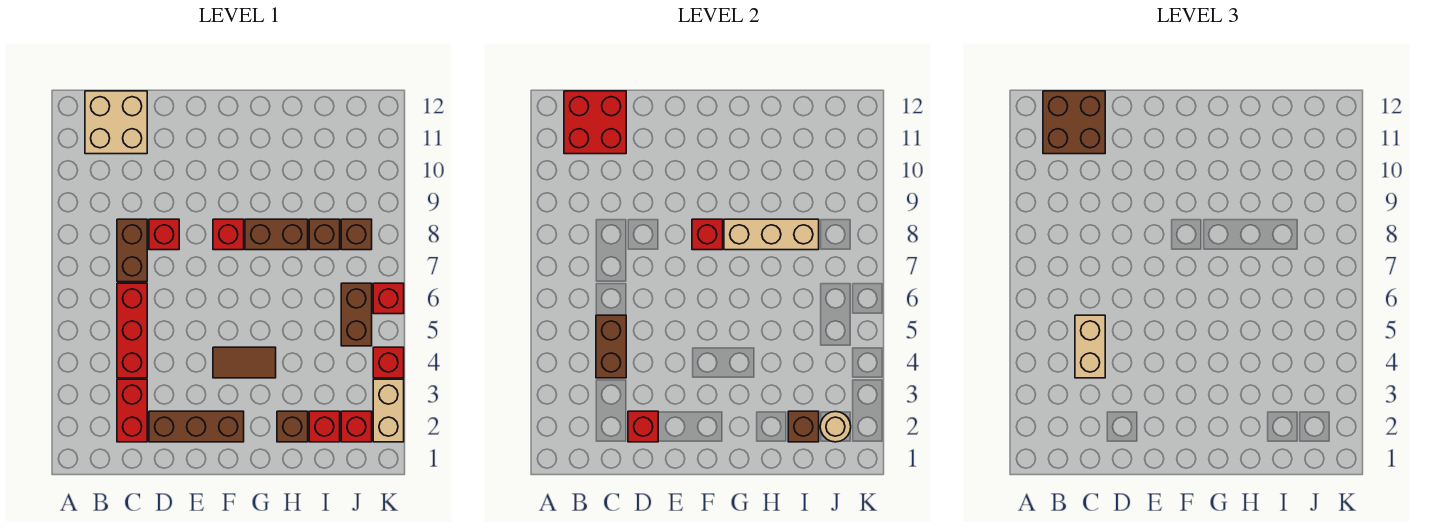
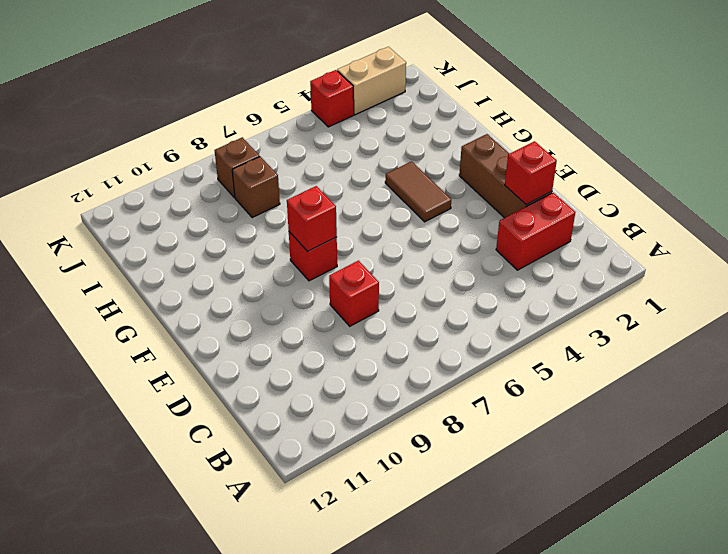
none -> tan brick B11:C12 level 1
none -> red brick C4:C6 level 1
none -> brown brick C7:C8 level 1

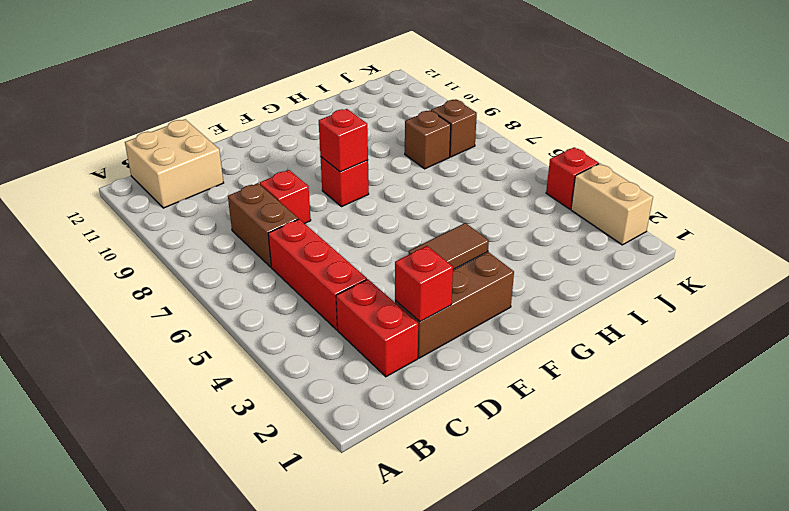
none -> brown brick G8:H8 level 1
none -> brown brick H2 level 1
none -> red brick I2 level 1

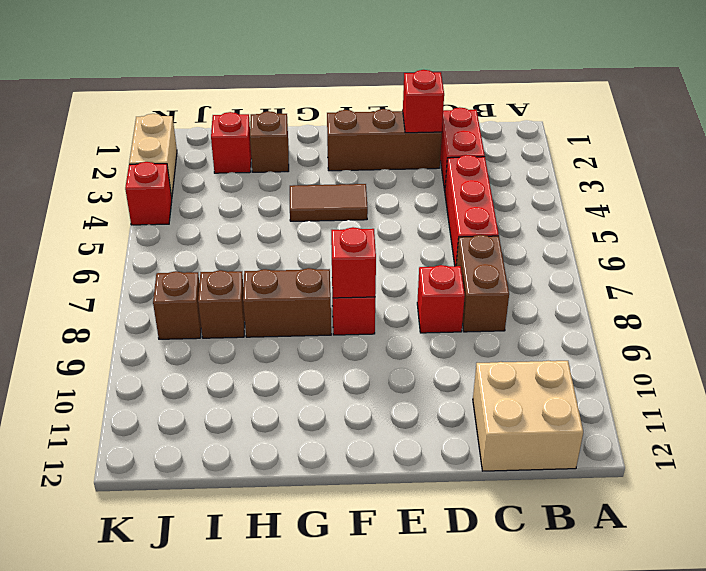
none -> red brick J2 level 1
none -> brown brick J5:J6 level 1
none -> red brick K6 level 1

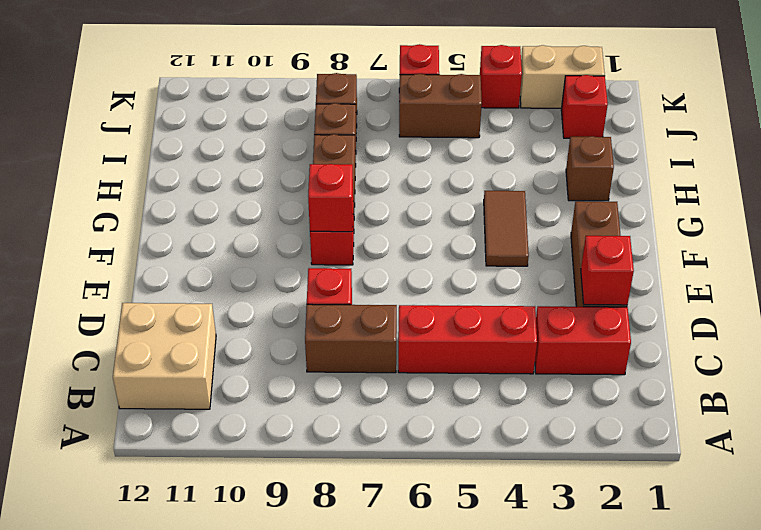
none -> red brick I2 level 1
none -> red brick B11:C12 level 2
none -> brown brick C4:C5 level 2

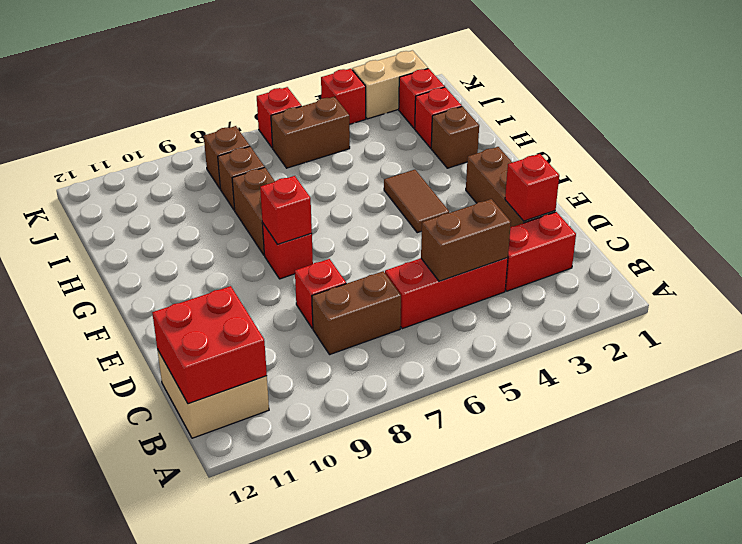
none -> tan brick G8:I8 level 2
none -> brown brick I2 level 2
none -> tan round brick J2 level 2

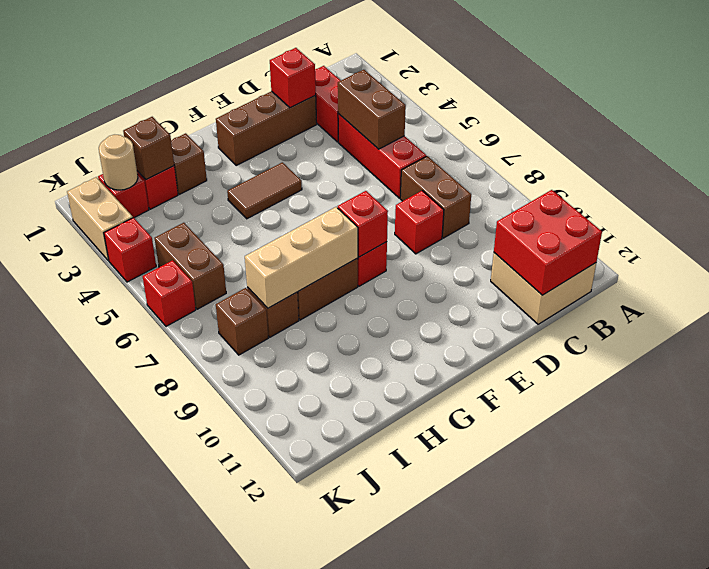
none -> brown brick B11:C12 level 3
none -> tan brick C4:C5 level 3

